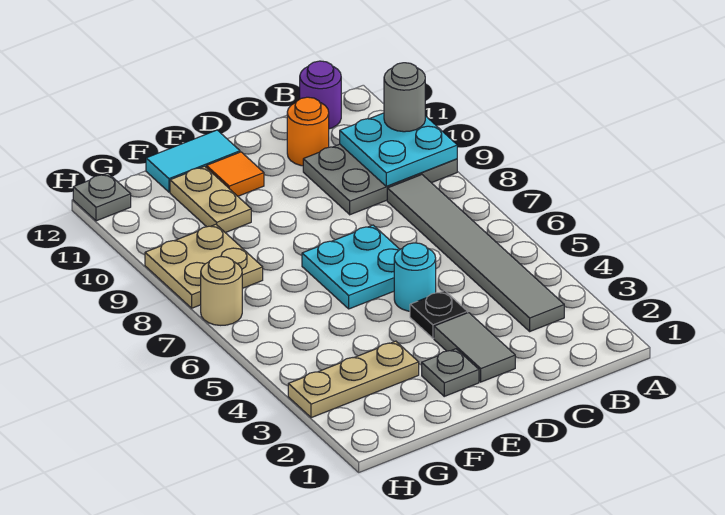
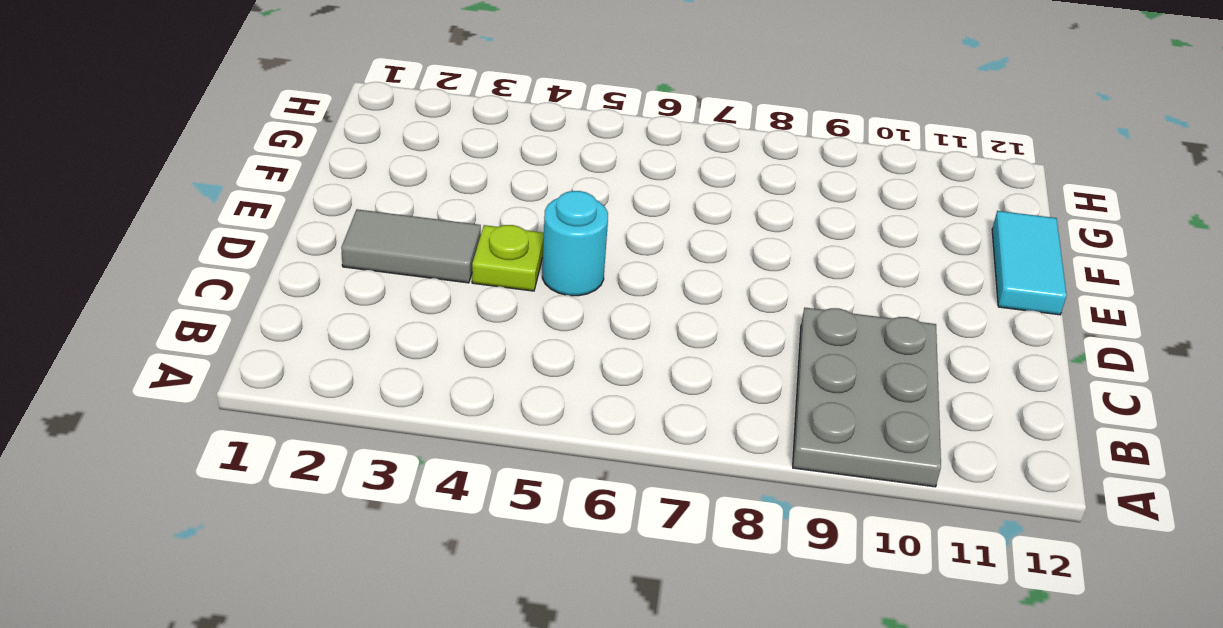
lime plate D4 level 1 -> black plate D4 level 1
none -> grey tile B3:B8 level 1
none -> purple round brick B12 level 1
none -> orange round brick C11 level 1

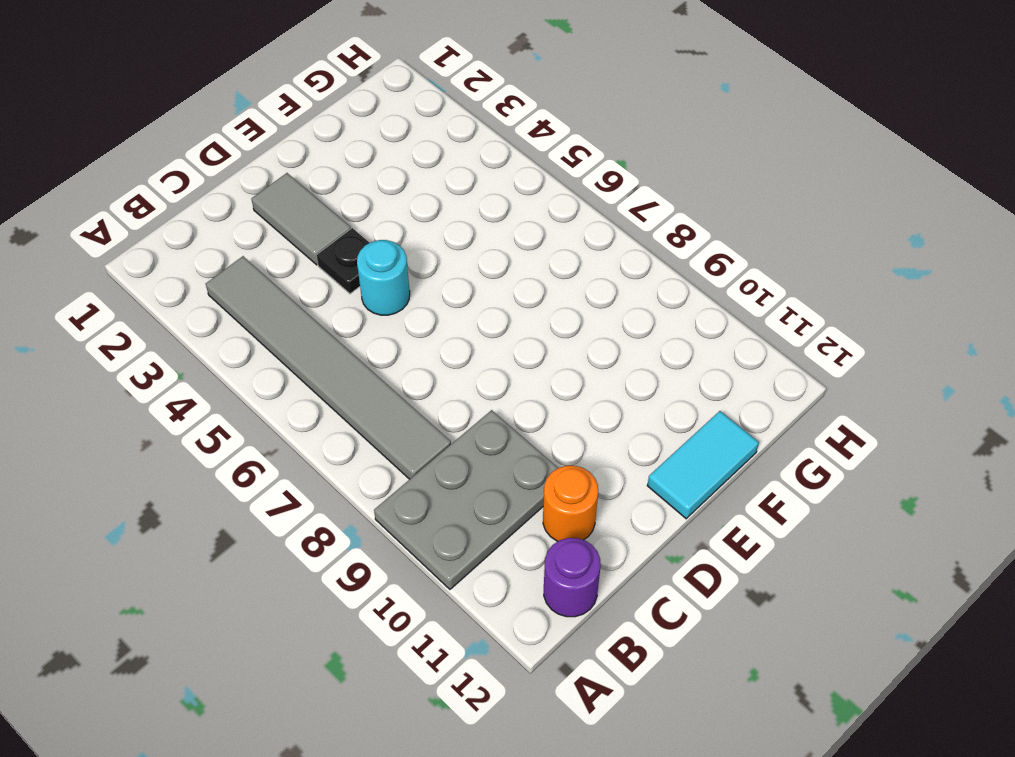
none -> cyan plate D6:E7 level 1
none -> grey plate E2 level 1
none -> orange tile E11 level 1

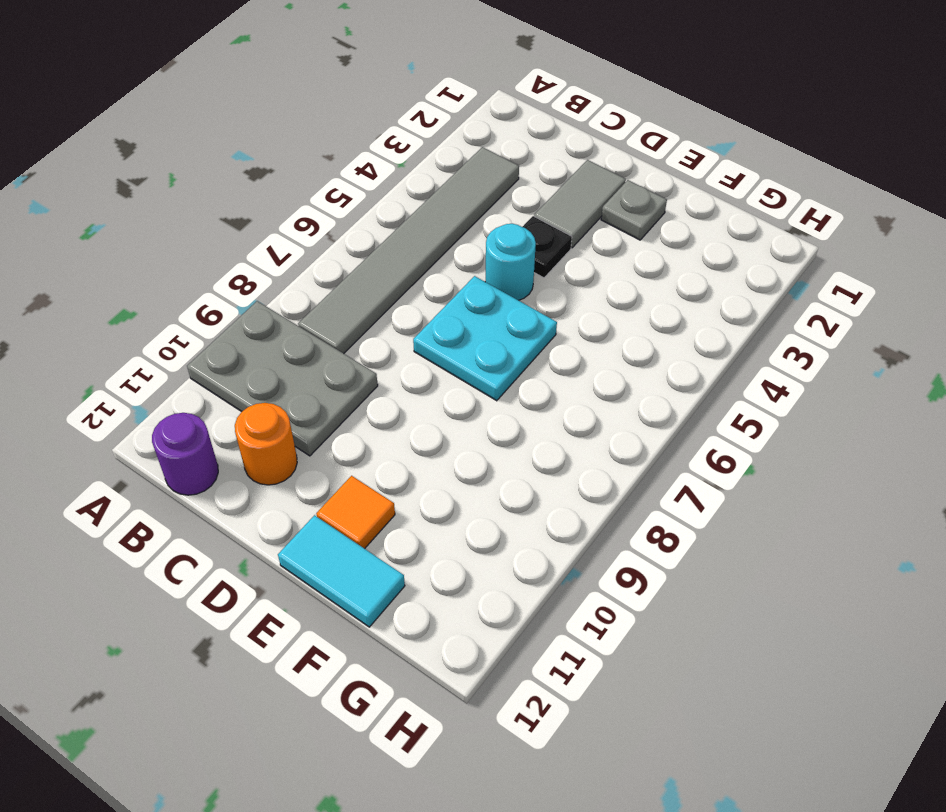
none -> tan plate F3:H3 level 1
none -> tan plate F10:F11 level 1
none -> tan plate G8:H9 level 1

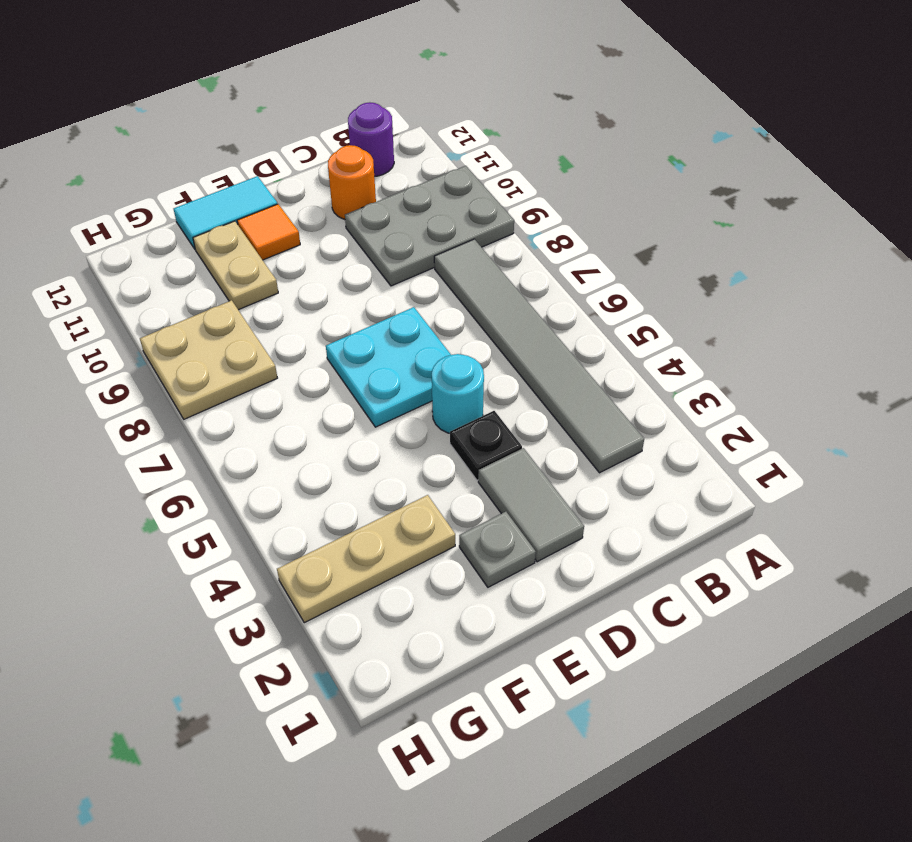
none -> tan round brick H7 level 1
none -> grey plate H12 level 1
none -> cyan plate A9:B10 level 2

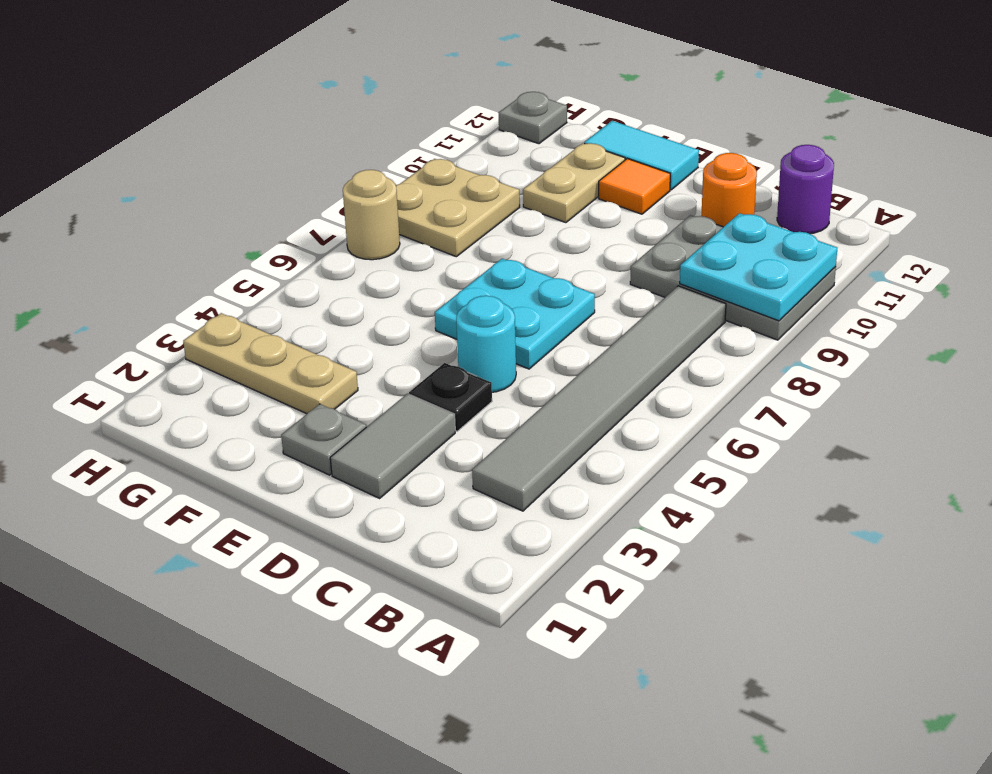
none -> grey round brick A10 level 3

